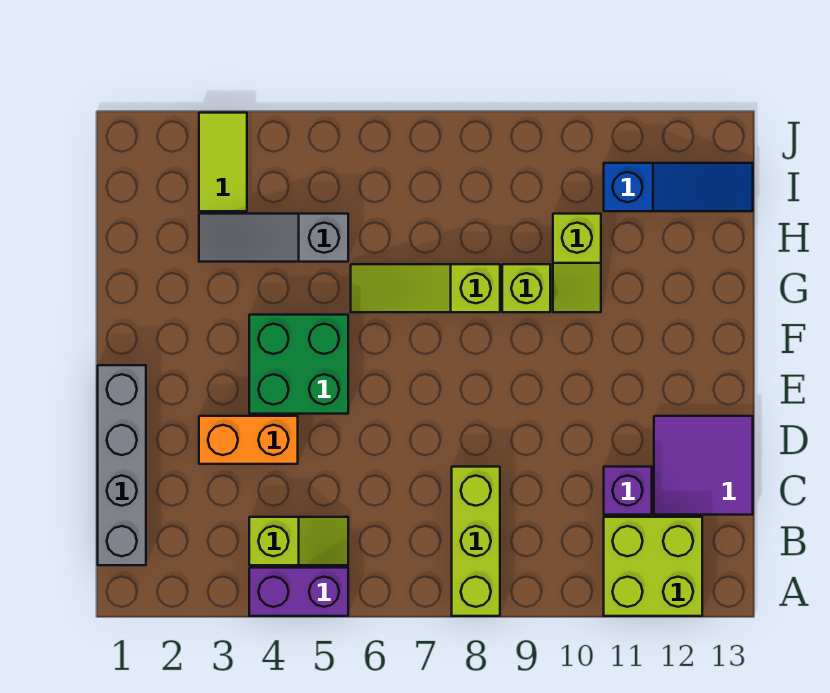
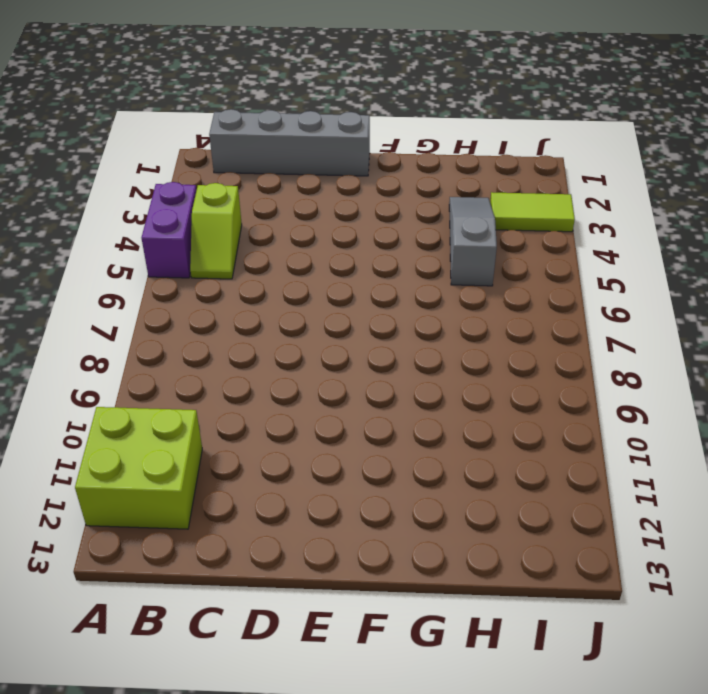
none -> lime brick A8:C8 level 1
none -> purple brick C11 level 1
none -> purple tile C12:D13 level 1

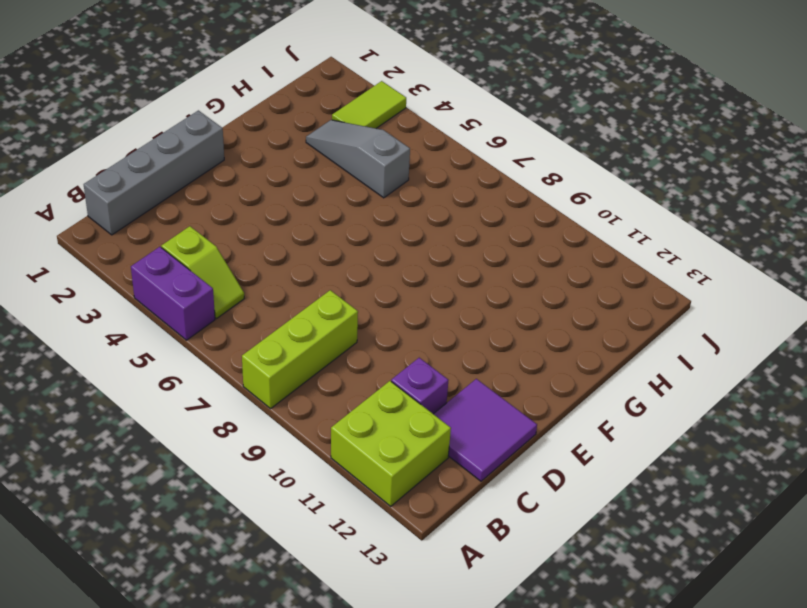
none -> orange brick D3:D4 level 1
none -> green brick E4:F5 level 1
none -> lime slope G6:G8 level 1 top 8

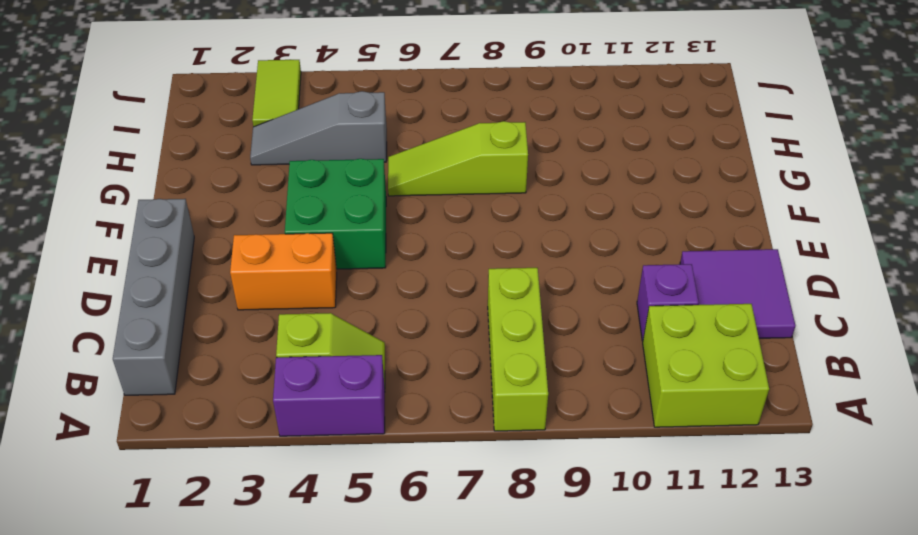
none -> lime brick G9 level 1
none -> lime slope G10:H10 level 1 top H
none -> blue slope I11:I13 level 1 top 11

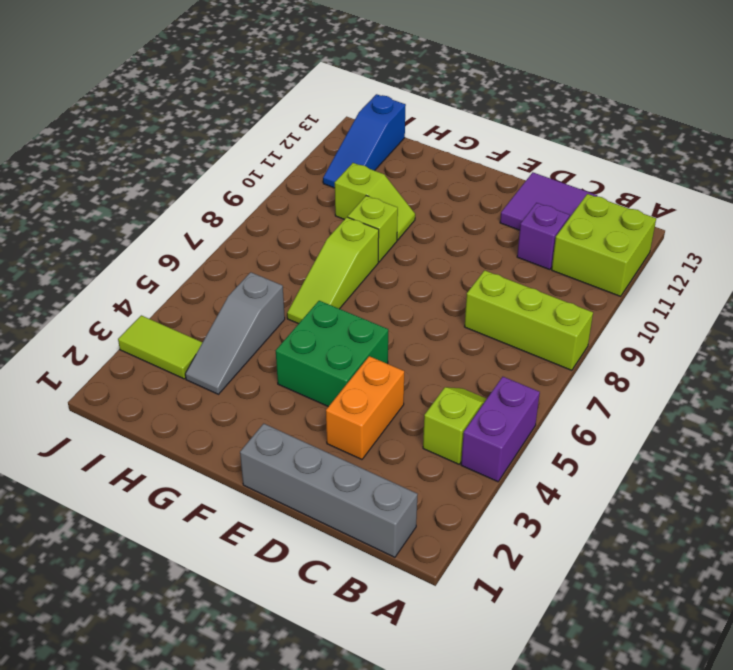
blue slope I11:I13 level 1 top 13 -> blue slope I11:I13 level 1 top 11

